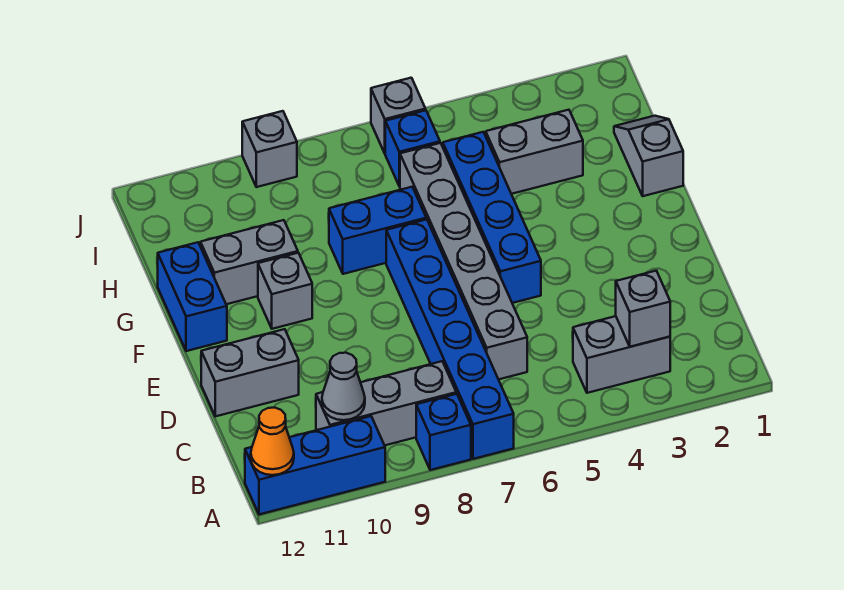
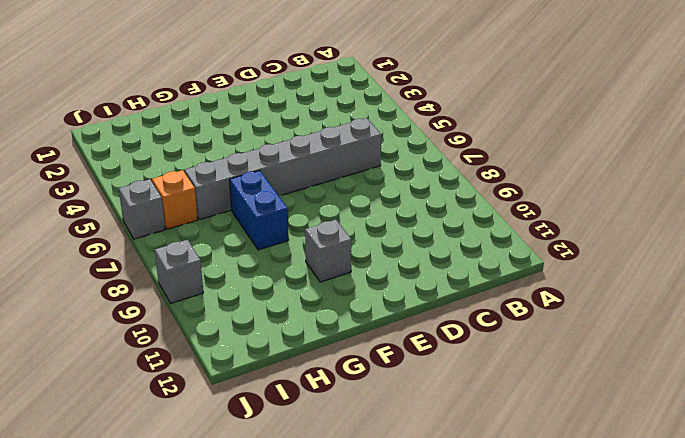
orange brick I6 level 1 -> blue brick I6 level 1
none -> blue brick A7:F7 level 1
none -> blue brick A8 level 1
none -> blue brick A10:A12 level 1

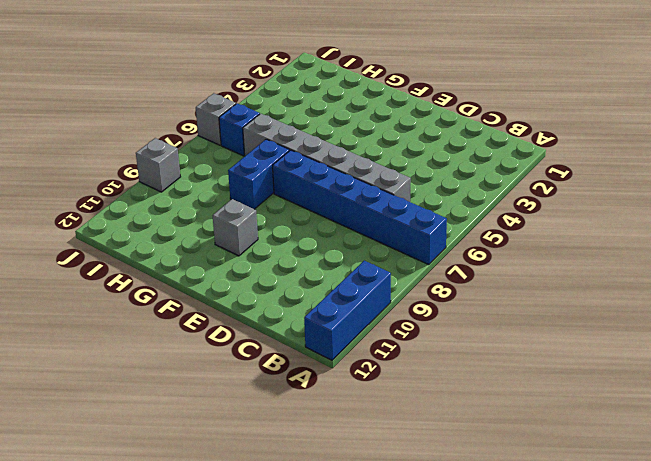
none -> blue brick A8 level 1
none -> grey brick B3:B4 level 1
none -> grey brick B8:B10 level 1

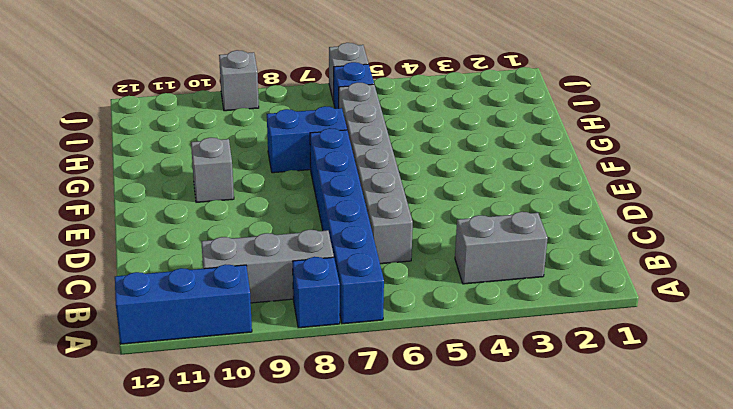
none -> grey brick D11:D12 level 1
none -> blue brick E5:H5 level 1
none -> blue brick F12:G12 level 1

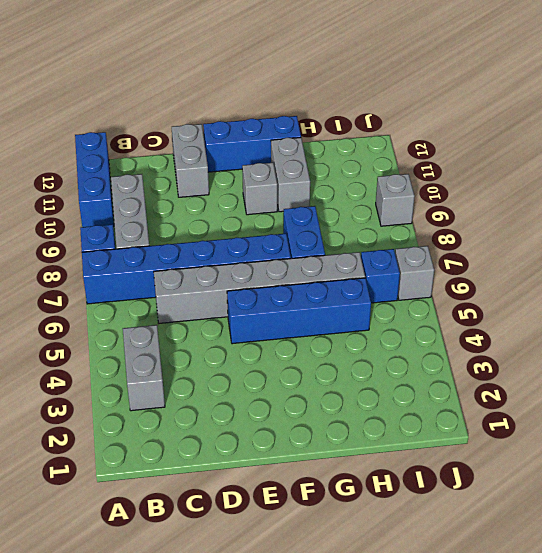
blue brick E12:G12 level 1 -> blue brick F12:G12 level 1
none -> grey slope G1:H1 level 1 top G
none -> grey brick H3:H4 level 1
none -> orange cone A12 level 2

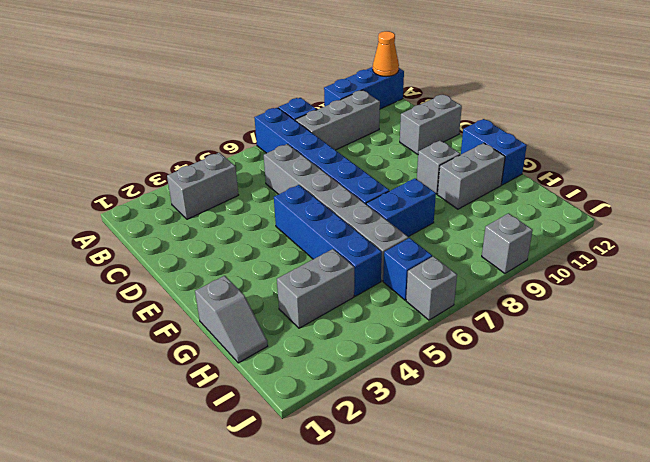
none -> grey brick B3 level 2
none -> grey cone B10 level 2

